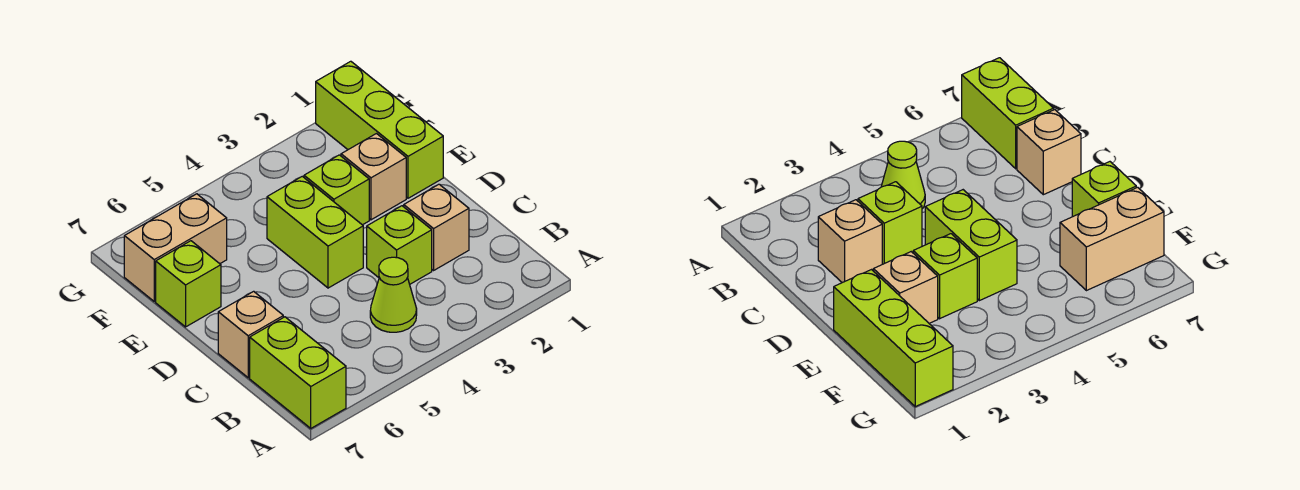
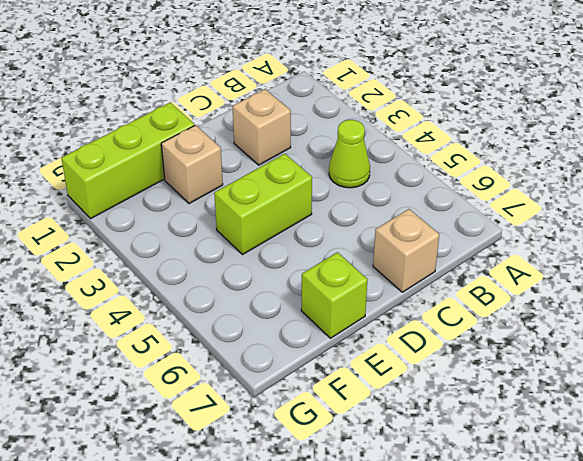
none -> lime brick A7:B7 level 1
none -> lime brick C3 level 1

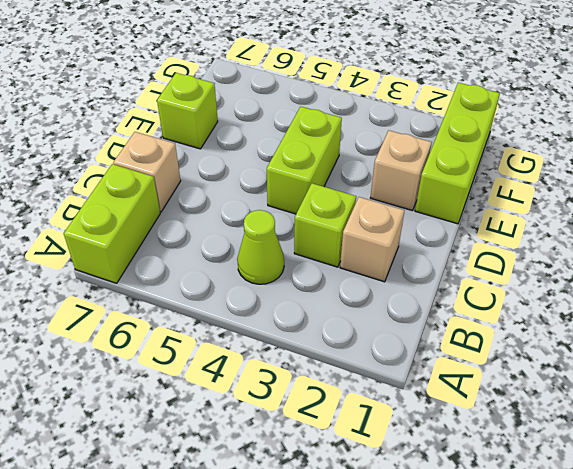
none -> lime brick E3 level 1
none -> tan brick F6:F7 level 1

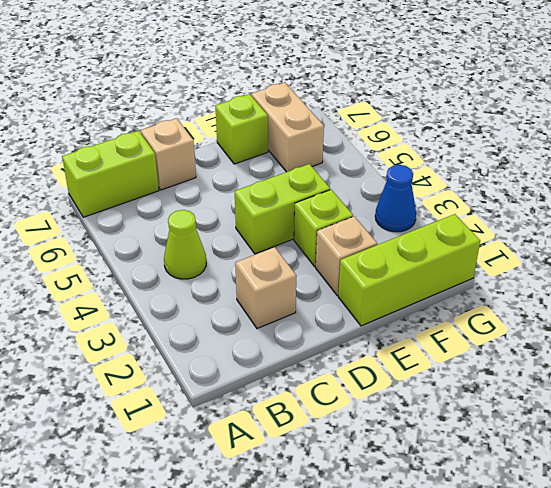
blue cone G3 level 1 -> none
none -> lime brick C3 level 1

